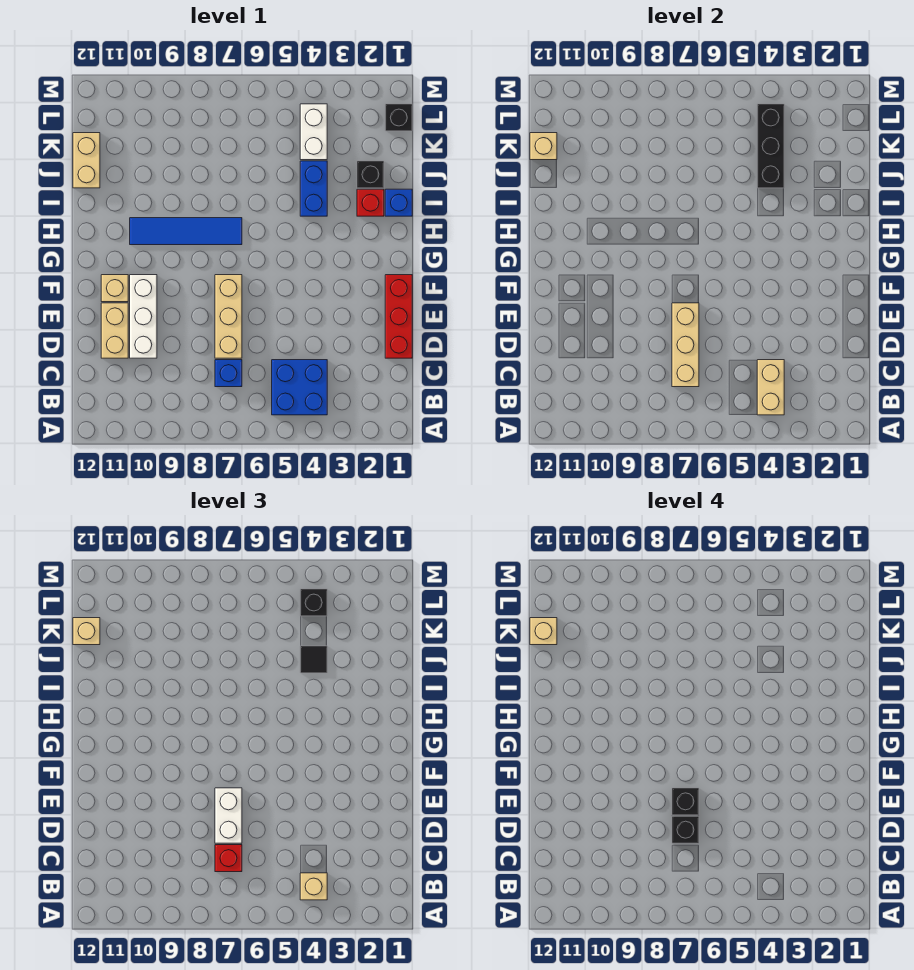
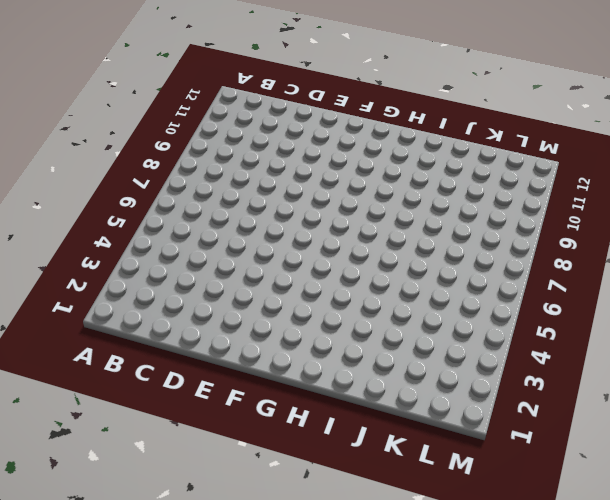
none -> blue brick B4:C5 level 1
none -> blue brick C7 level 1
none -> red brick D1:F1 level 1

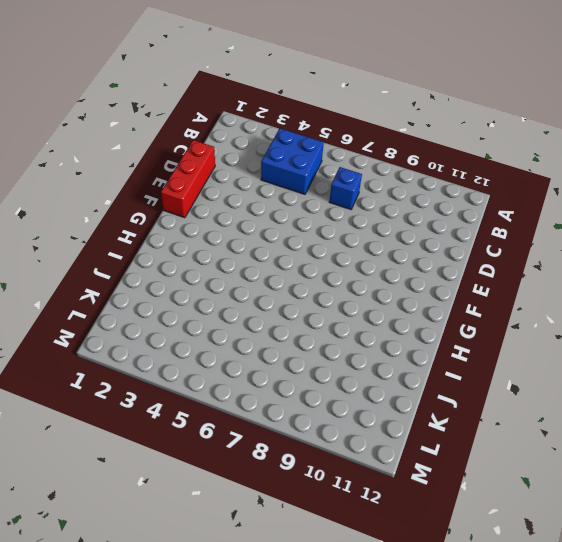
none -> tan brick D7:F7 level 1
none -> white brick D10:F10 level 1
none -> tan brick D11:E11 level 1

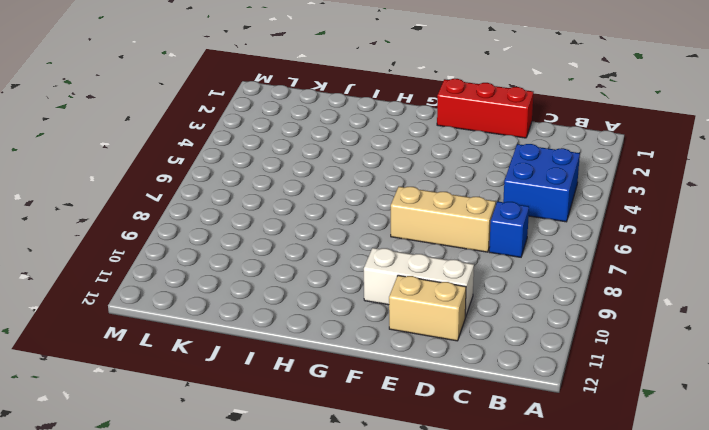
none -> tan brick F11 level 1
none -> blue tile H7:H10 level 1
none -> blue brick I1 level 1

